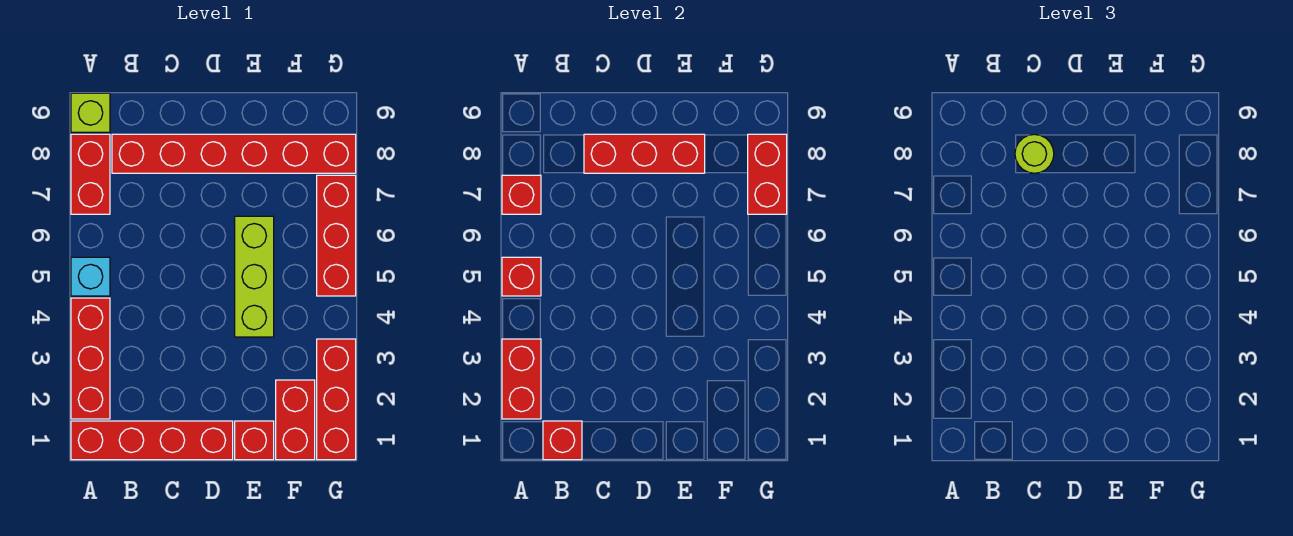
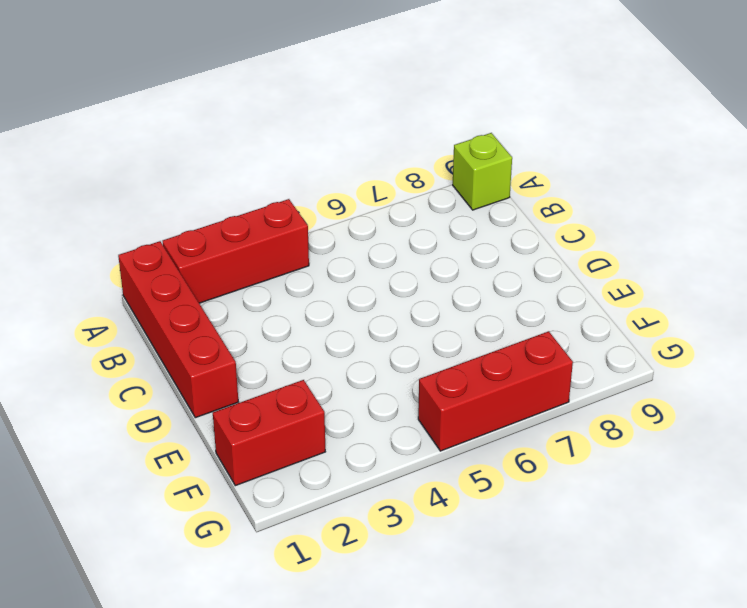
none -> cyan brick A5 level 1
none -> red brick A7:A8 level 1
none -> red brick B8:G8 level 1

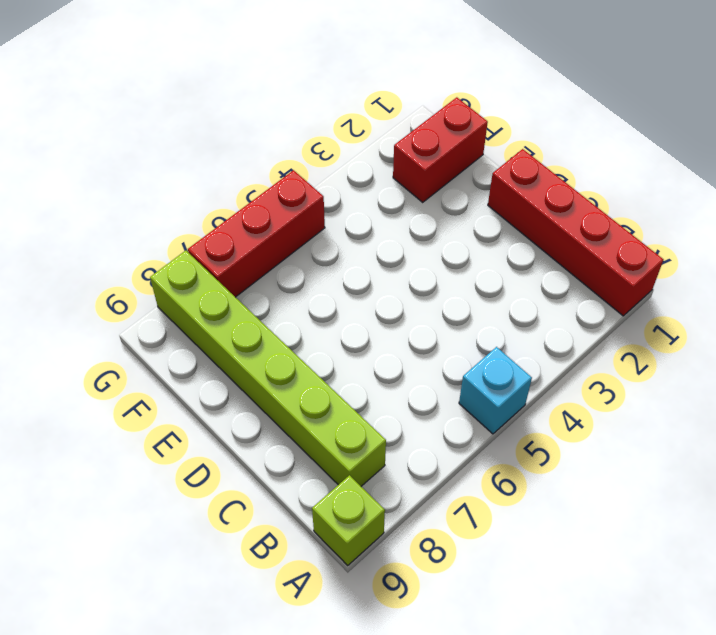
lime brick B8:G8 level 1 -> red brick B8:G8 level 1
none -> red brick A2:A4 level 1
none -> red brick A7:A8 level 1
none -> red brick E1 level 1

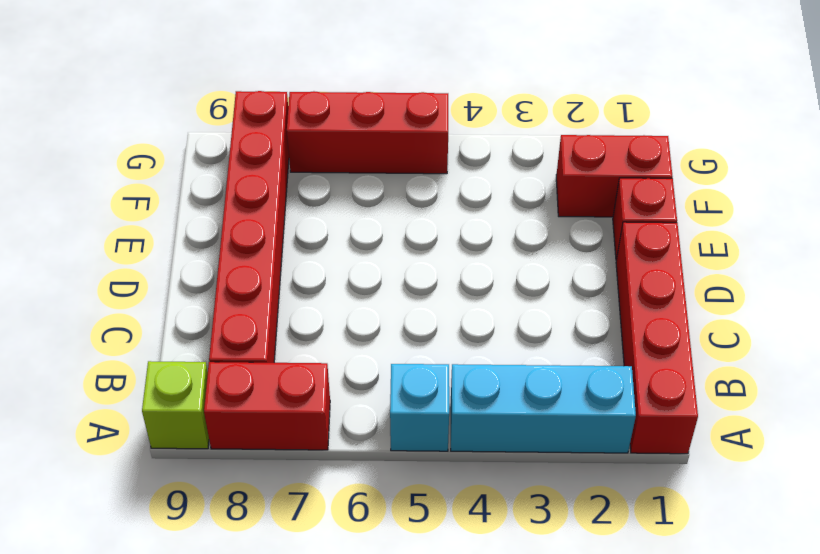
cyan brick A2:A4 level 1 -> red brick A2:A4 level 1
none -> lime brick E4:E6 level 1
none -> red brick G1:G3 level 1
none -> red brick A2:A3 level 2

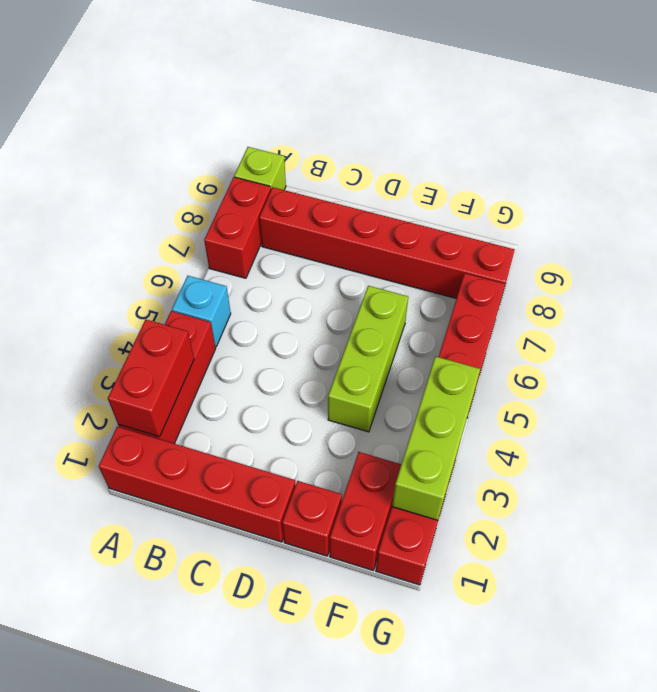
lime brick G2:G4 level 2 -> none
none -> red brick A5 level 2
none -> red brick A7 level 2
none -> red brick B1 level 2

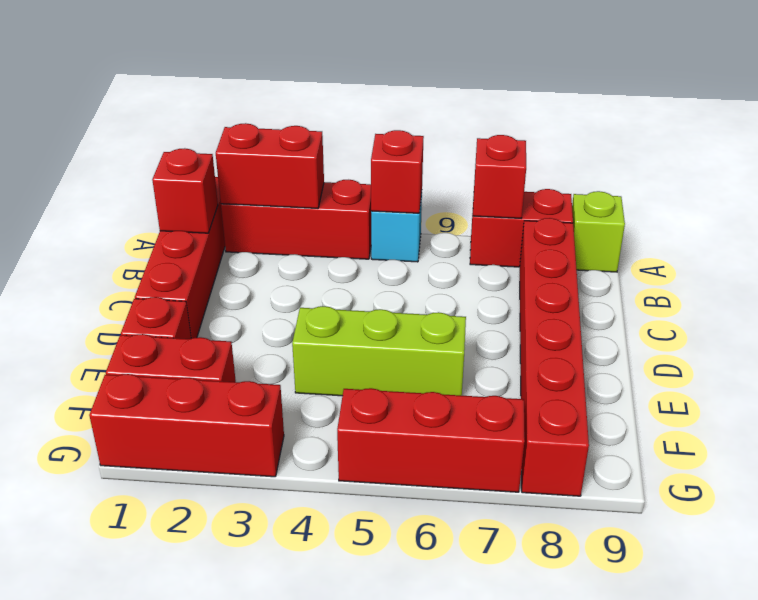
none -> red brick C8:E8 level 2
none -> red brick G7:G8 level 2
none -> lime round brick C8 level 3

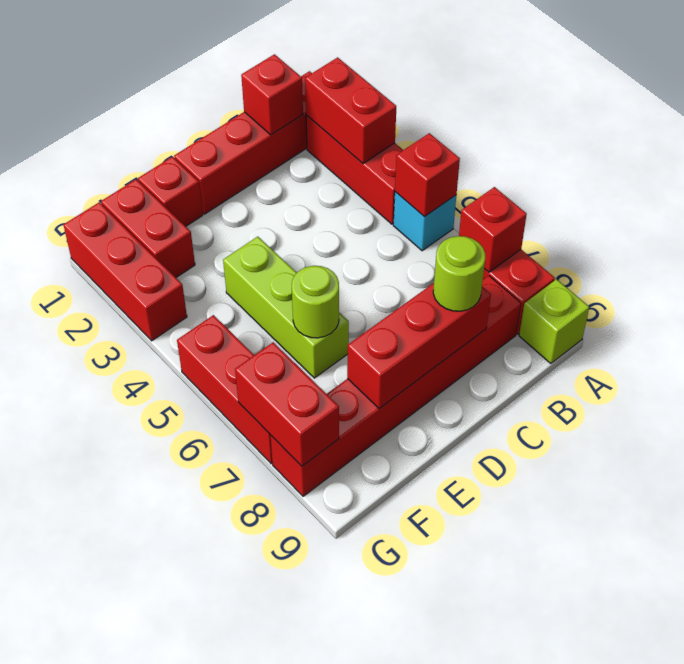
lime round brick E6 level 2 -> none

